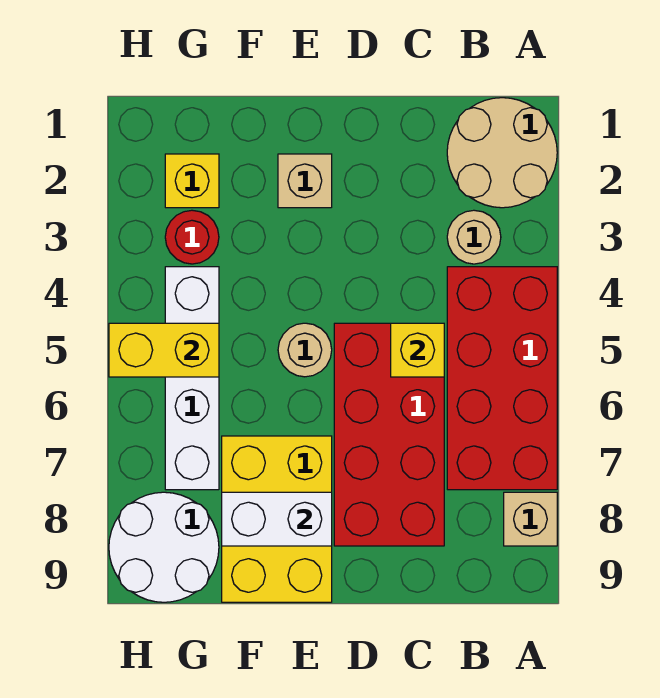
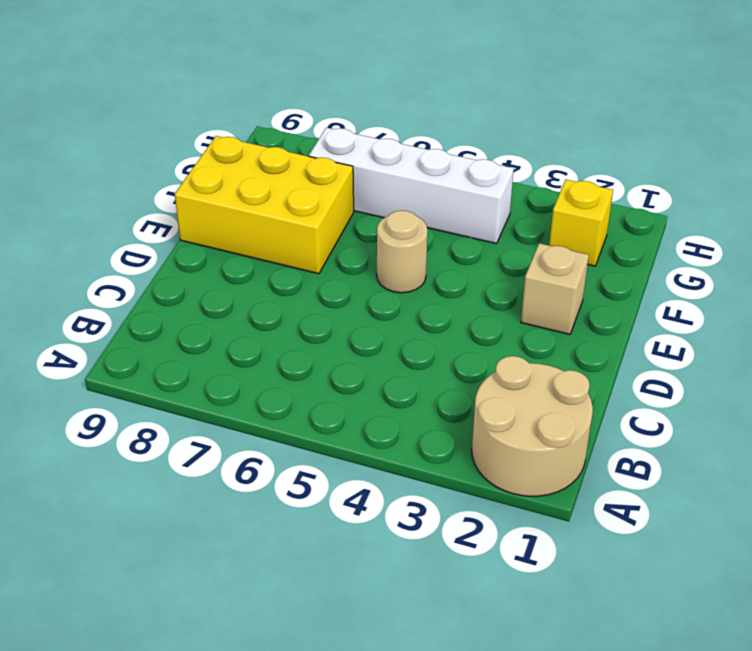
none -> red brick A4:B7 level 1
none -> tan brick A8 level 1
none -> tan round brick B3 level 1

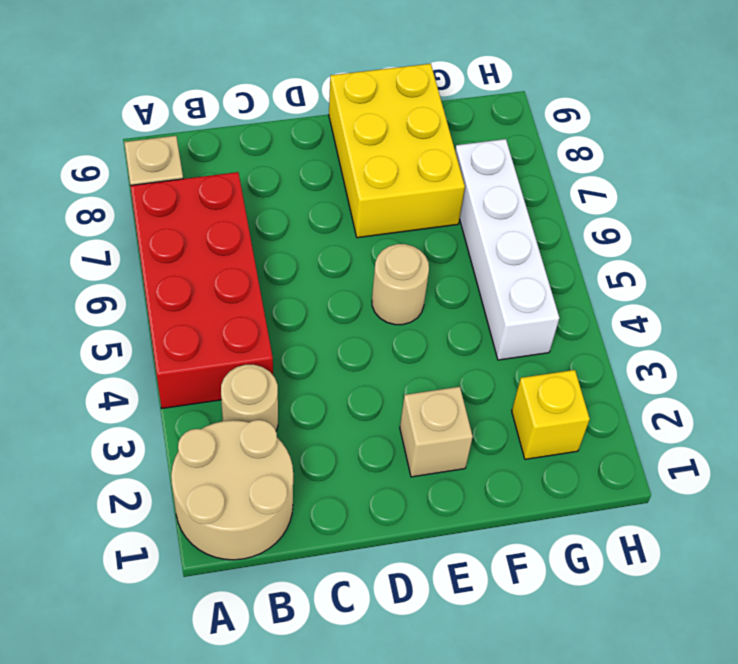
none -> red brick C5:D8 level 1
none -> red round brick G3 level 1
none -> white round brick G8:H9 level 1

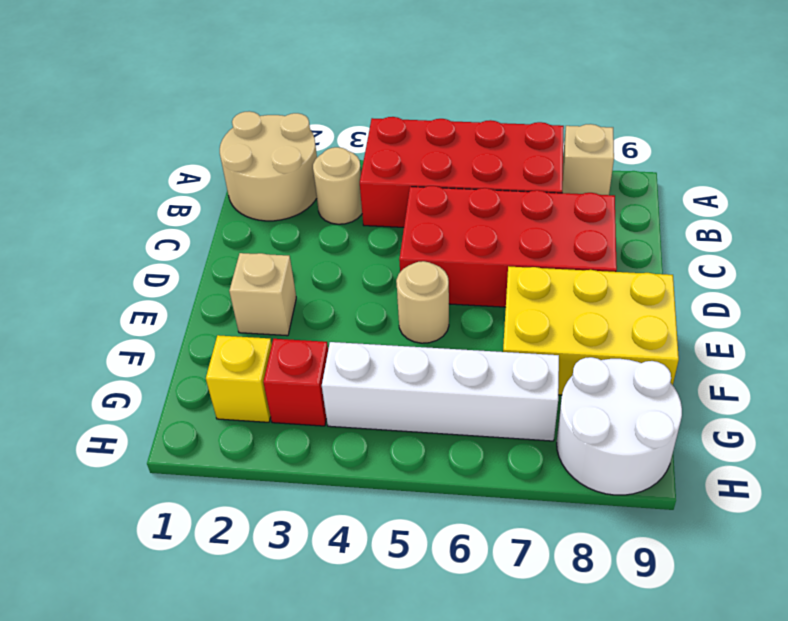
red brick G3 level 1 -> red round brick G3 level 1
none -> yellow brick C5 level 2
none -> white brick E8:F8 level 2
none -> yellow brick G5:H5 level 2

